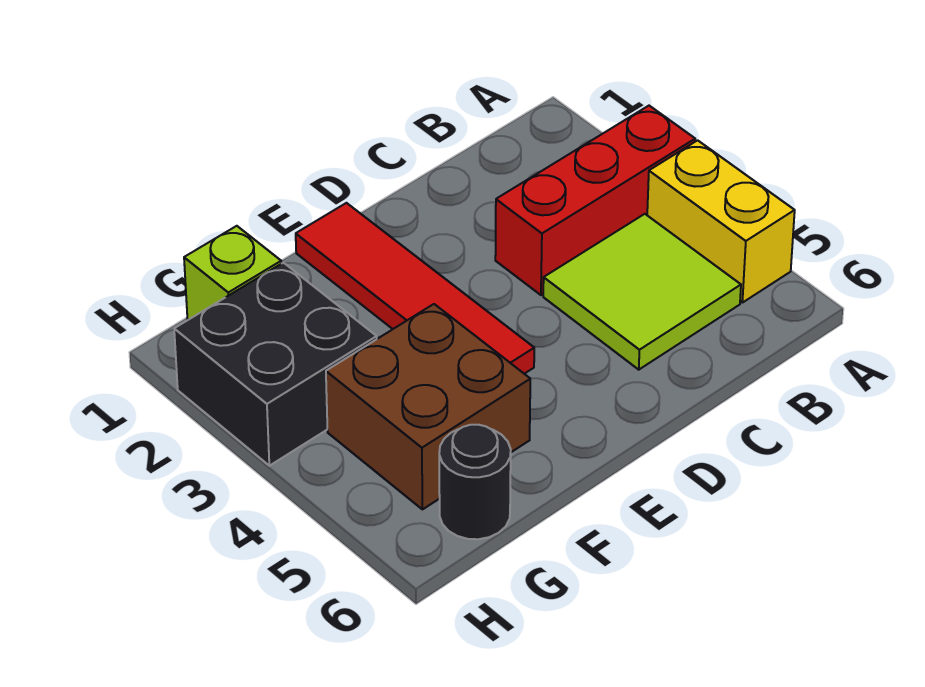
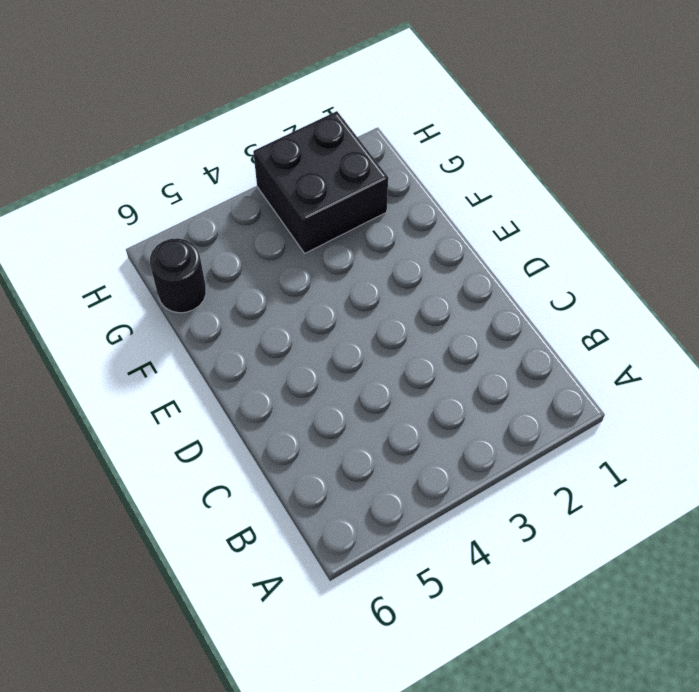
none -> red brick A3:C3 level 1
none -> yellow brick A4:A5 level 1

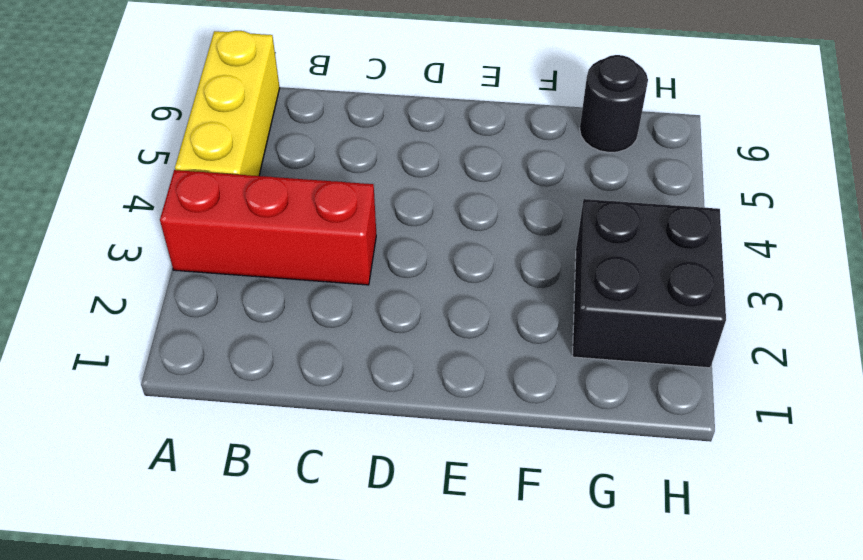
yellow brick A4:A6 level 1 -> yellow brick A4:A5 level 1
none -> lime tile B4:C5 level 1
none -> red tile E1:E4 level 1

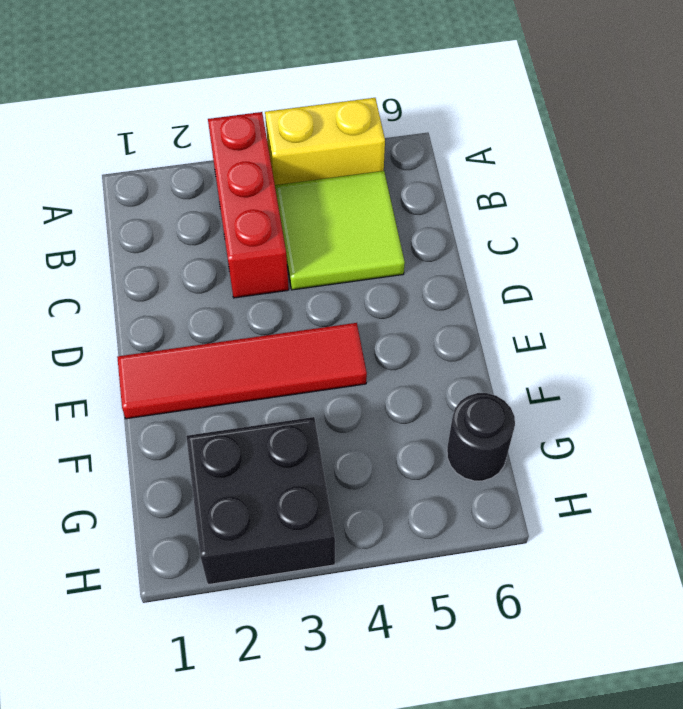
none -> brown brick F4:G5 level 1
none -> lime brick G1 level 1

